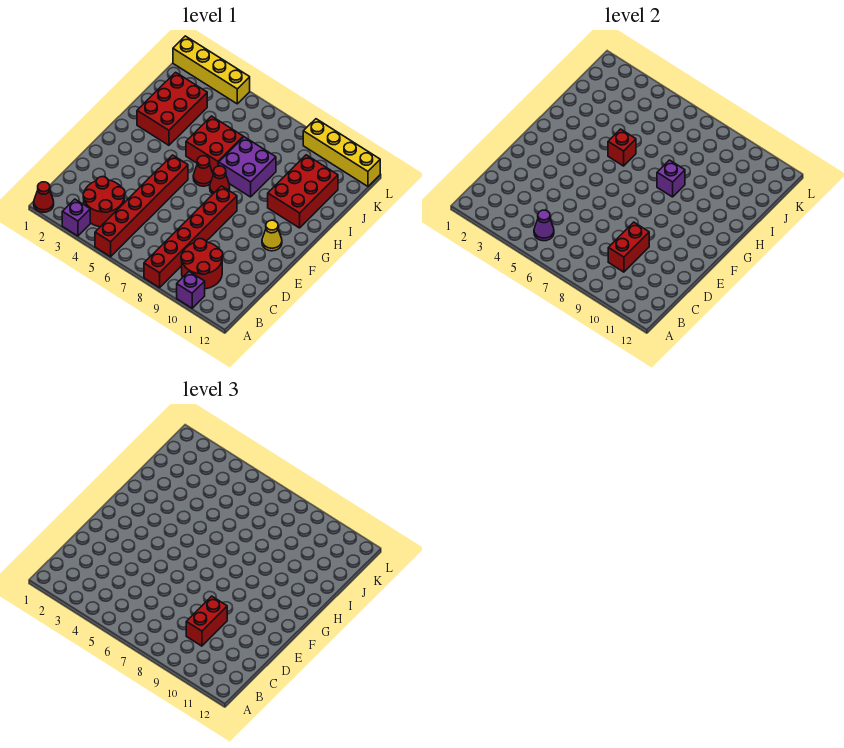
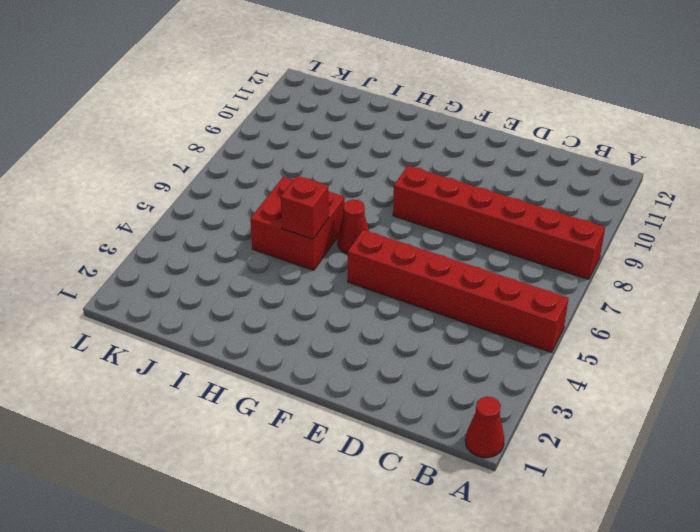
none -> purple brick A3 level 1
none -> purple brick A10 level 1
none -> red round brick B3:C4 level 1

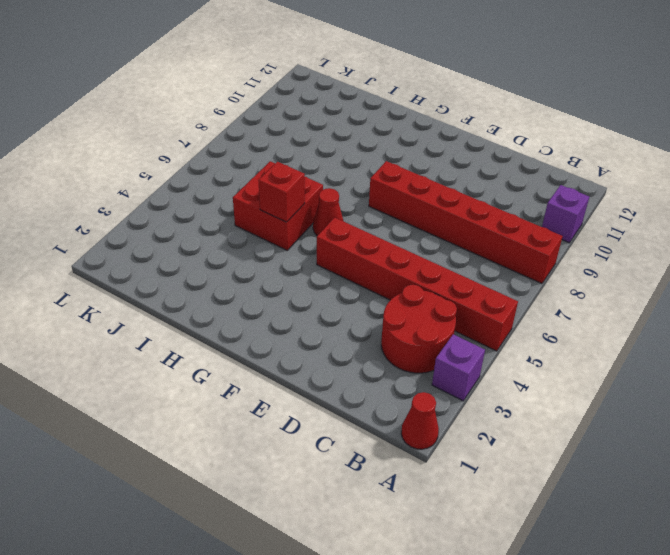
none -> red round brick B9:C10 level 1
none -> yellow cone F11 level 1
none -> red cone G7 level 1

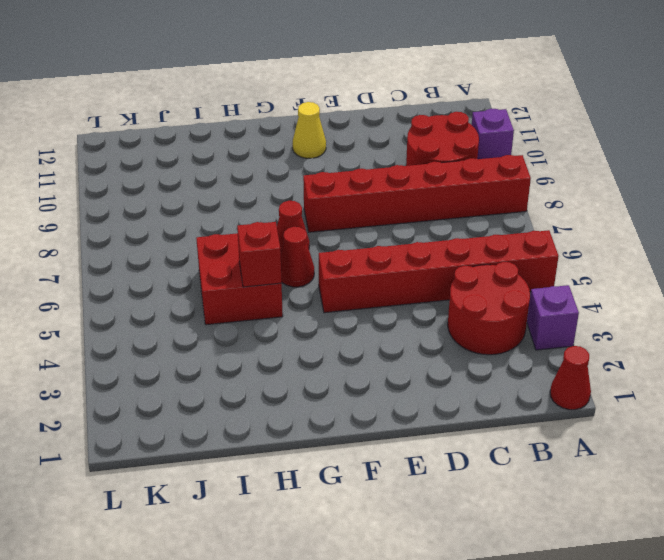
none -> red brick H2:J3 level 1
none -> purple brick H7:I8 level 1
none -> red brick H10:J11 level 1

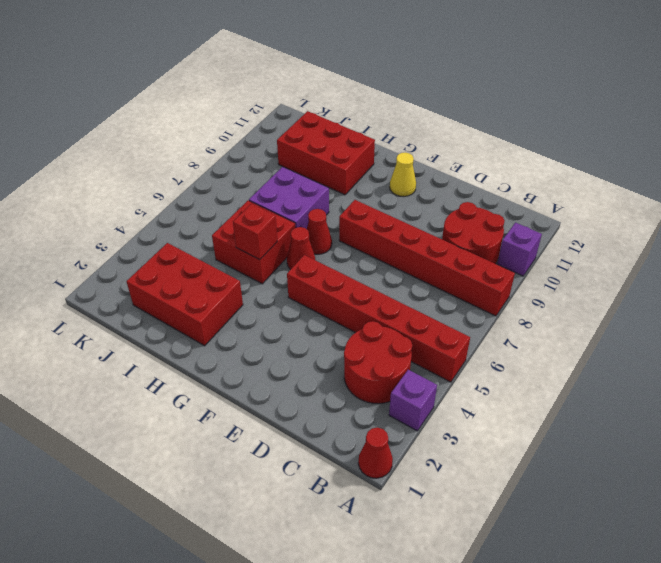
none -> yellow brick L1:L4 level 1
none -> yellow brick L9:L12 level 1
none -> purple cone B5 level 2

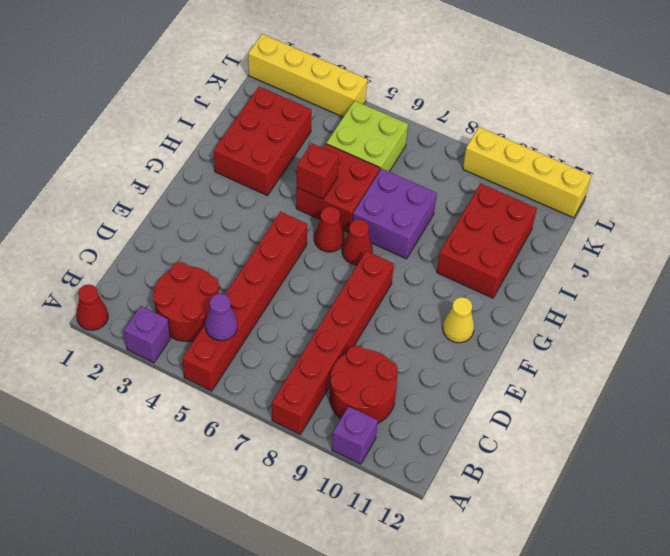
lime brick J5:K6 level 1 -> none
none -> red brick C9:D9 level 2
none -> purple brick H8 level 2
none -> red brick C9:D9 level 3

